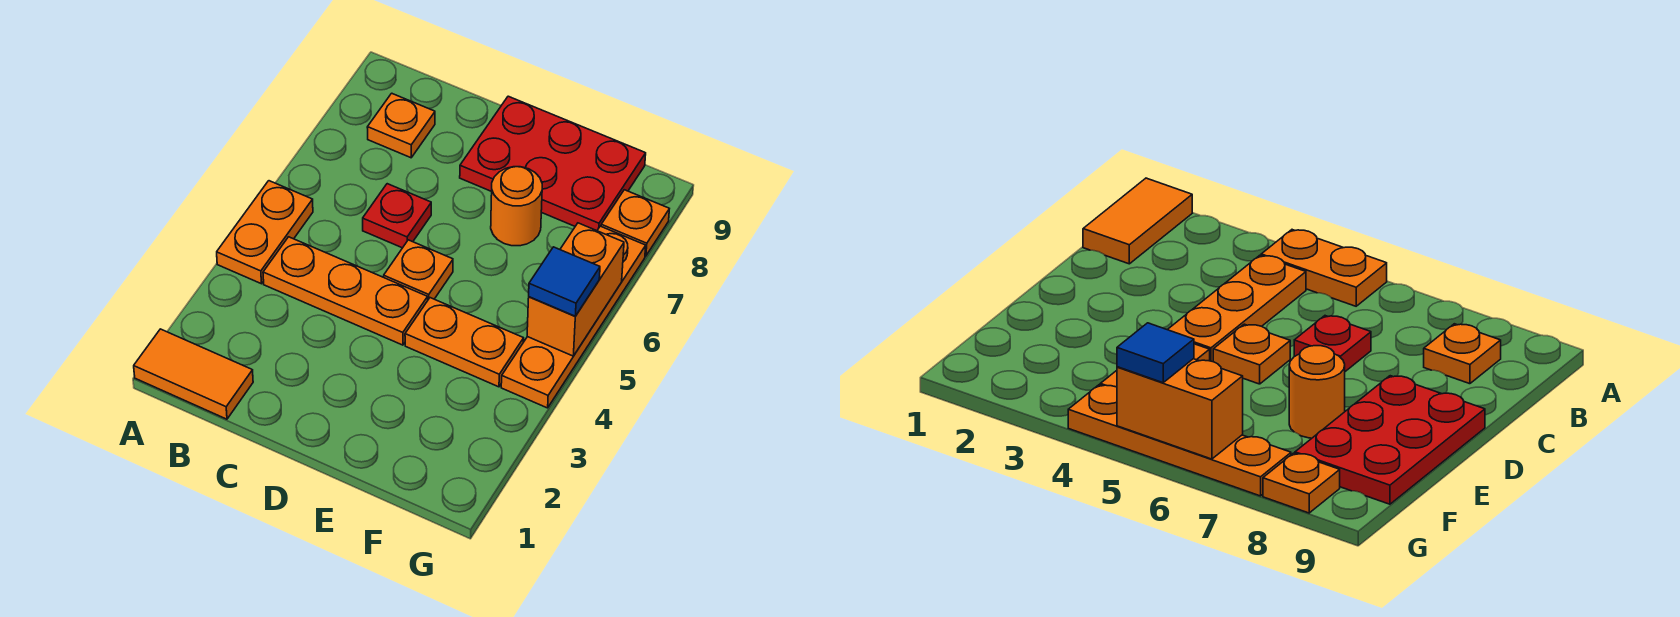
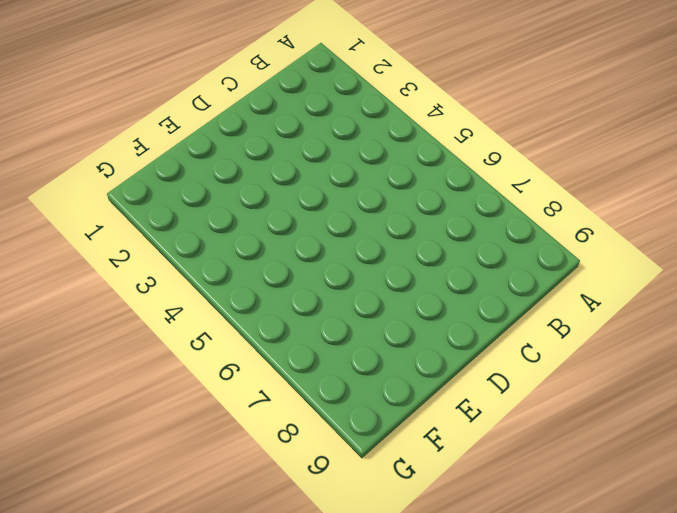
none -> orange tile A1:B1 level 1
none -> orange plate A4:A5 level 1
none -> orange plate B4:D4 level 1

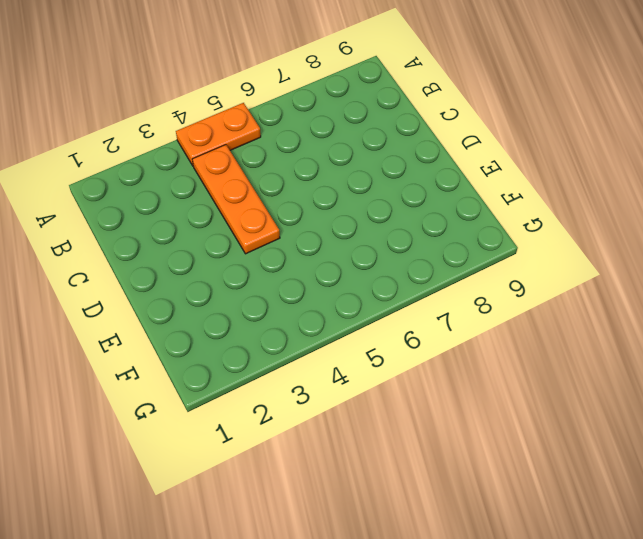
none -> orange tile A1:B1 level 1
none -> orange plate B8 level 1
none -> red plate C6 level 1

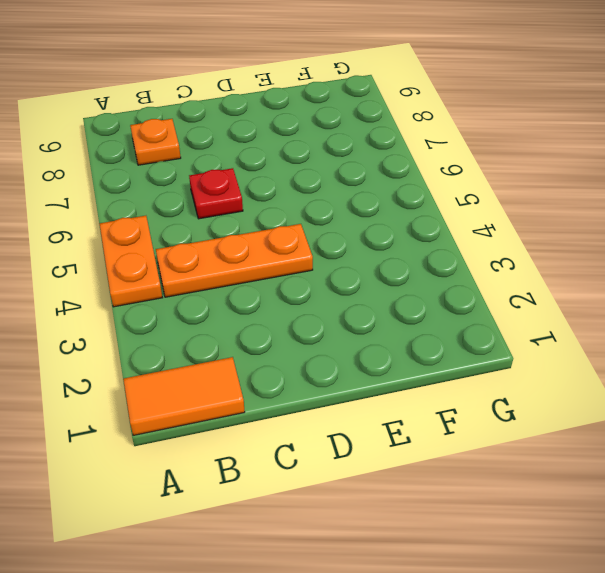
none -> orange plate D5 level 1
none -> red plate D8:F9 level 1
none -> orange plate E4:F4 level 1

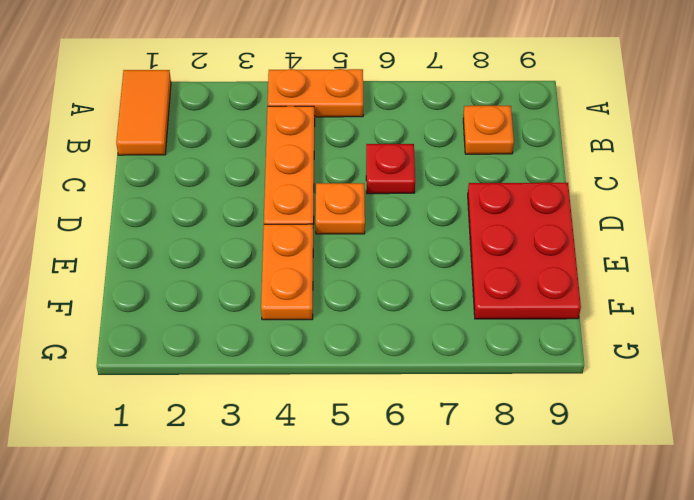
none -> orange round brick E7 level 1
none -> orange plate G4:G7 level 1
none -> orange plate G8 level 1

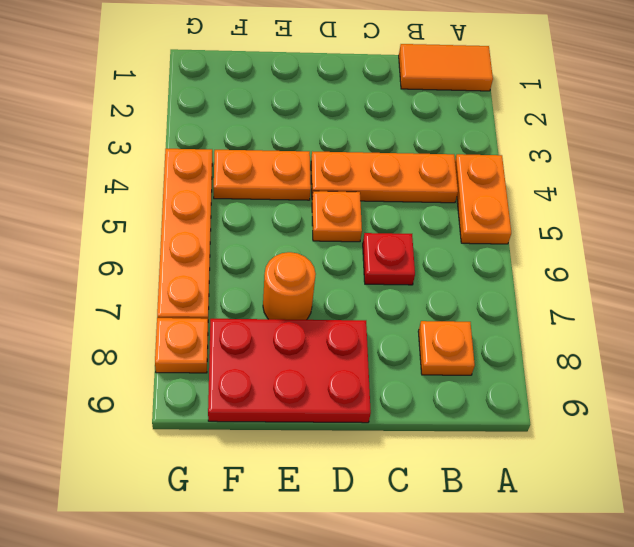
none -> orange brick G5:G6 level 2
none -> blue tile G5 level 3

